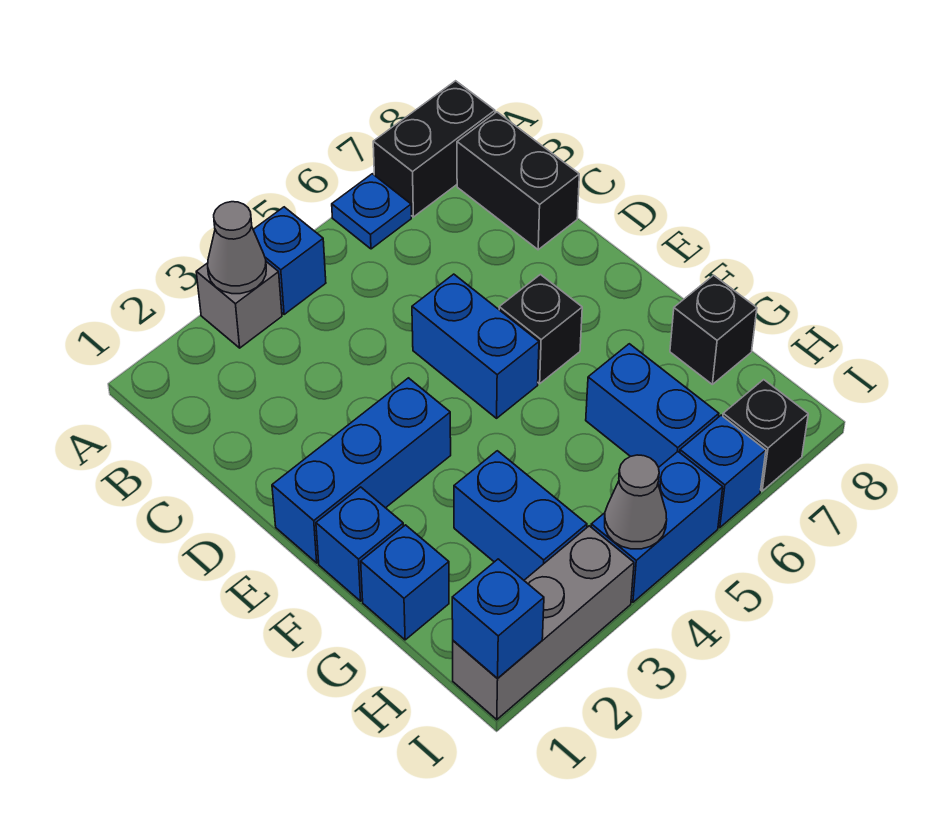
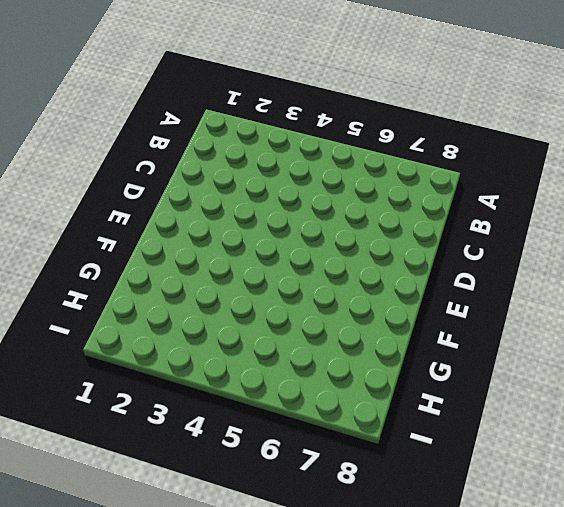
none -> grey brick A3 level 1
none -> blue brick A4 level 1
none -> blue plate A6 level 1

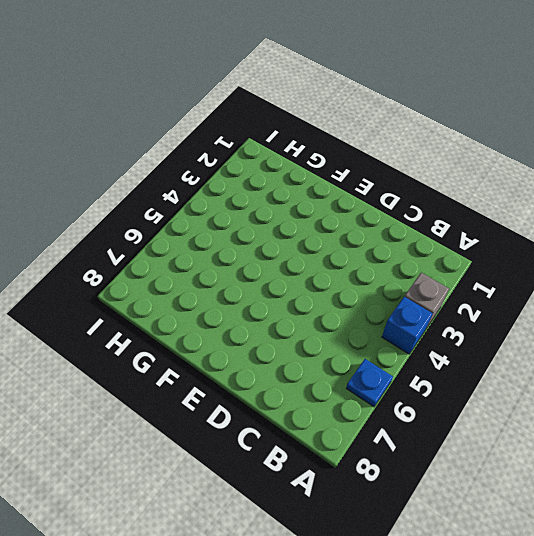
none -> black brick A7:A8 level 1
none -> black brick B8:C8 level 1
none -> blue brick D5:E5 level 1

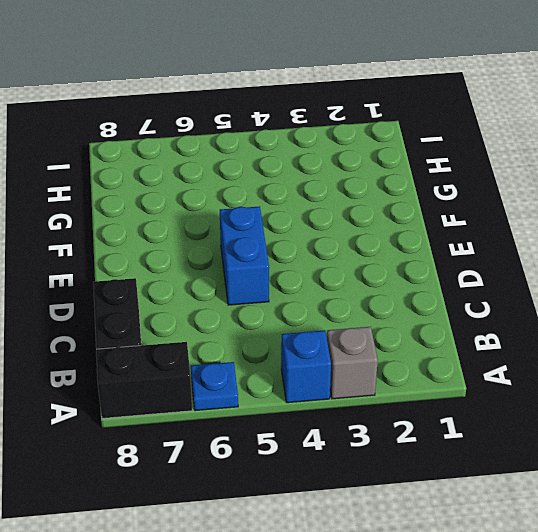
none -> blue brick E1:E3 level 1
none -> black brick E6 level 1
none -> blue brick F1 level 1

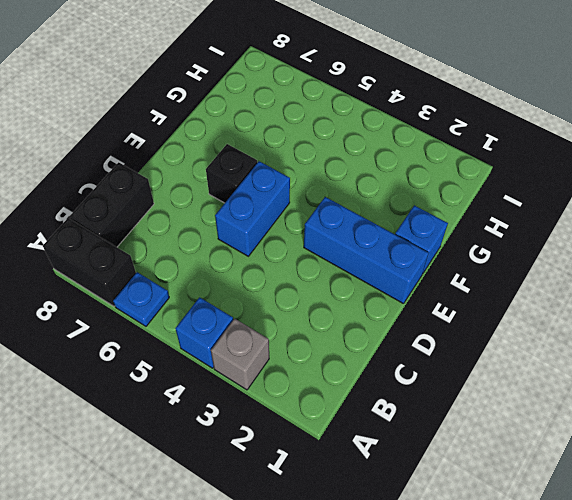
none -> blue brick G1 level 1
none -> blue brick G3:H3 level 1
none -> blue brick G6:H6 level 1

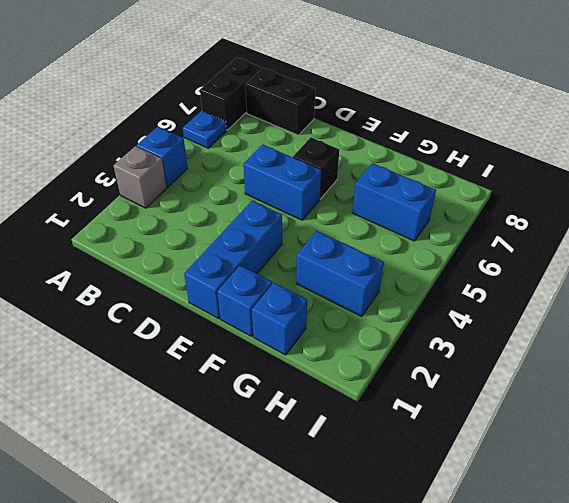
none -> black brick G8 level 1
none -> grey brick I1:I3 level 1
none -> blue brick I4:I5 level 1

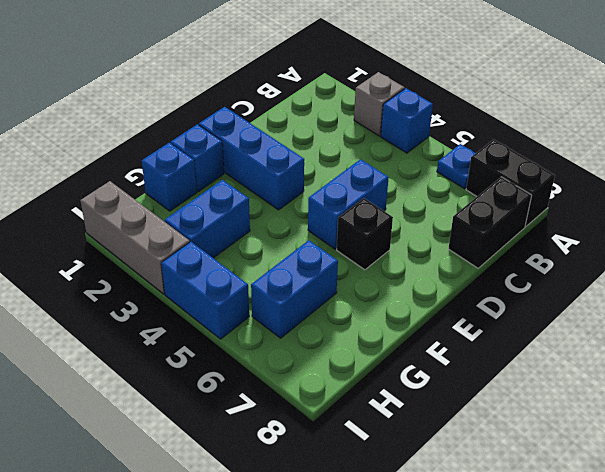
none -> black brick G8 level 1
none -> blue brick I6 level 1
none -> black brick I7 level 1

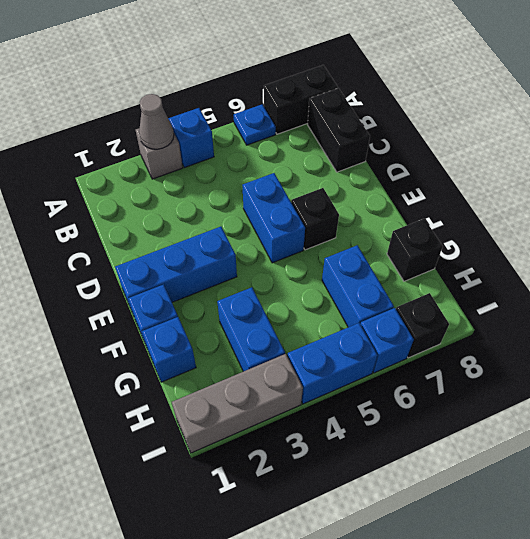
none -> blue brick I1 level 2
none -> grey cone I4 level 2

